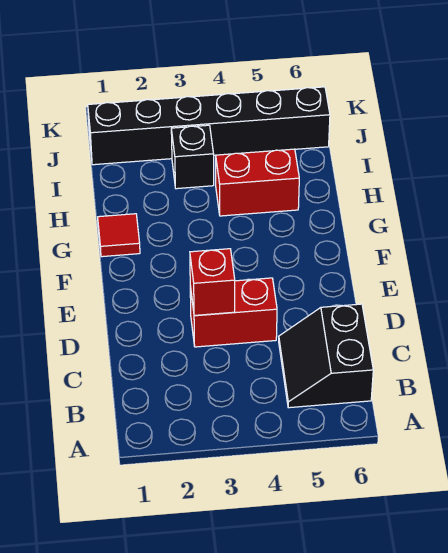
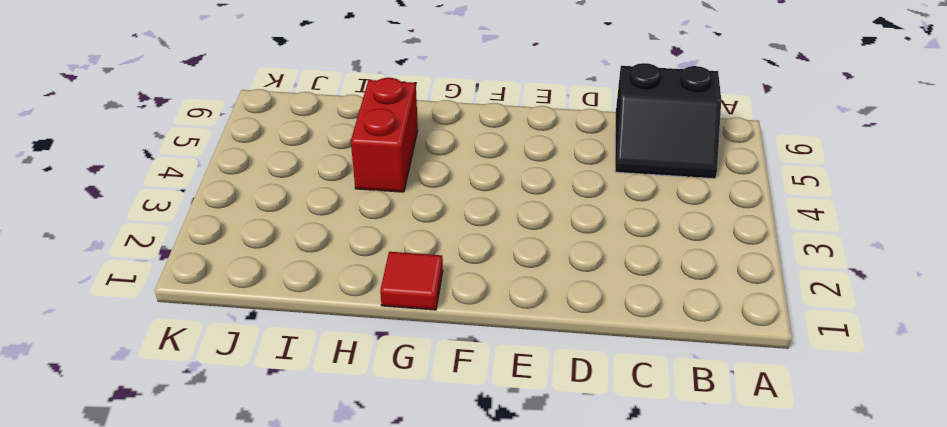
none -> red brick D3:D4 level 1
none -> black brick I3 level 1

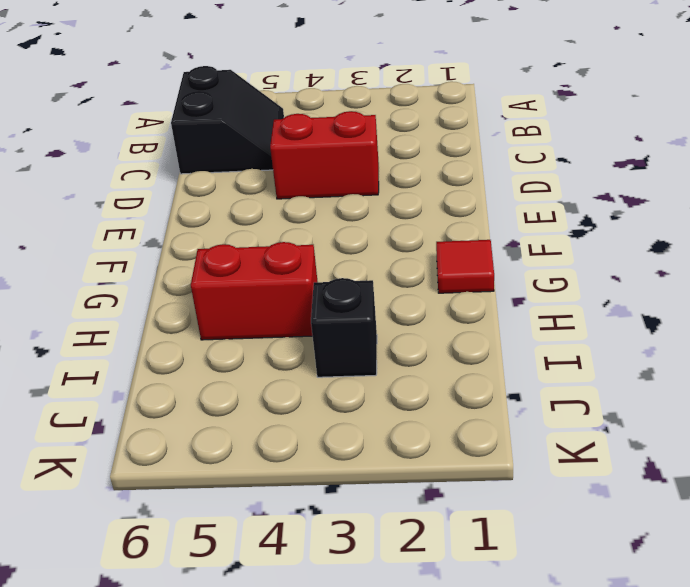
none -> black brick J1:J6 level 1
none -> red brick D3 level 2

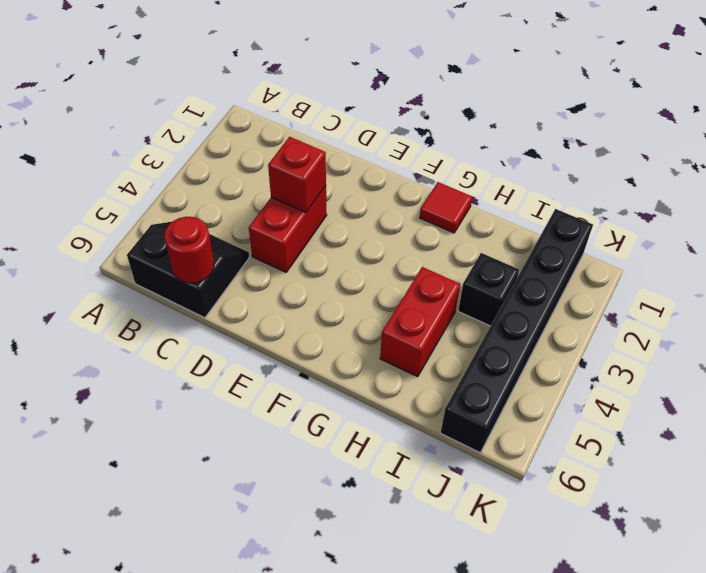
red round brick C6 level 2 -> none

